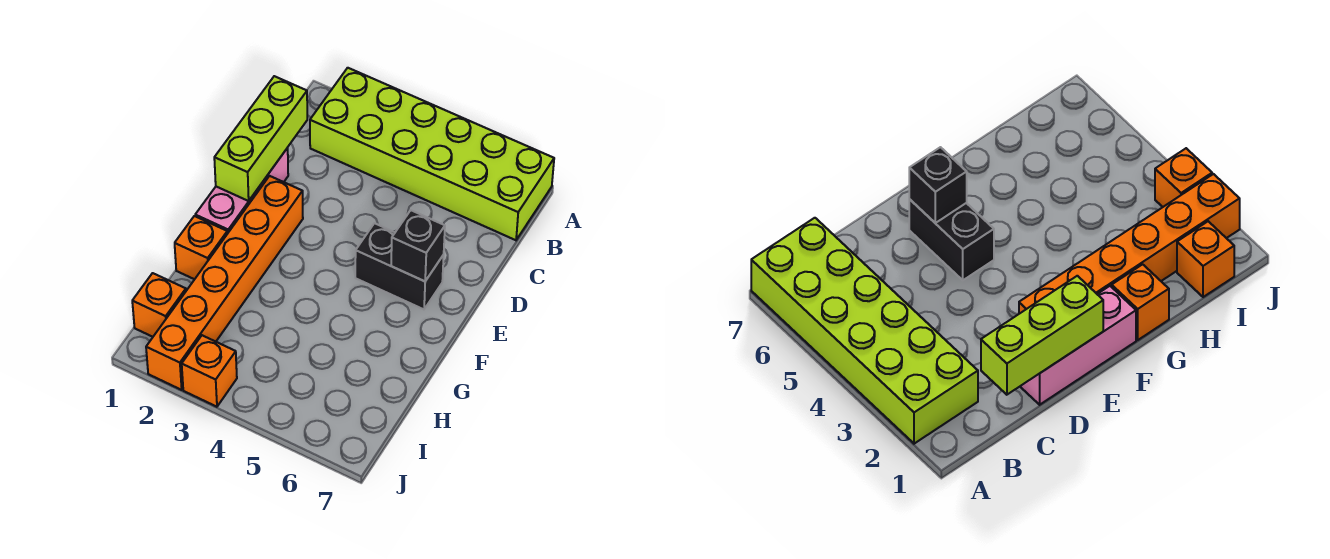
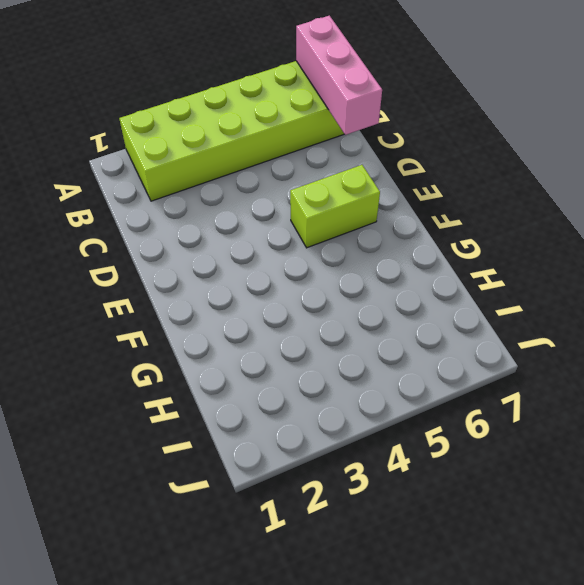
pink brick A7:C7 level 2 -> pink brick D1:F1 level 1
lime brick E5:E6 level 1 -> black brick E5:E6 level 1
none -> orange brick E2:J2 level 1
none -> orange brick G1 level 1

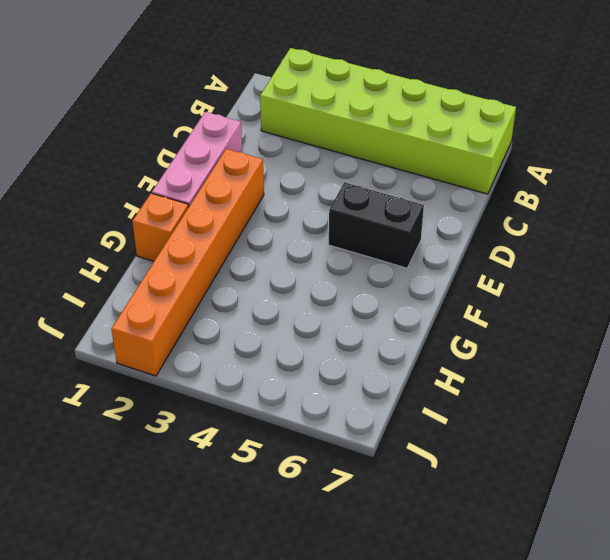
none -> orange brick I1 level 1
none -> orange brick J3 level 1

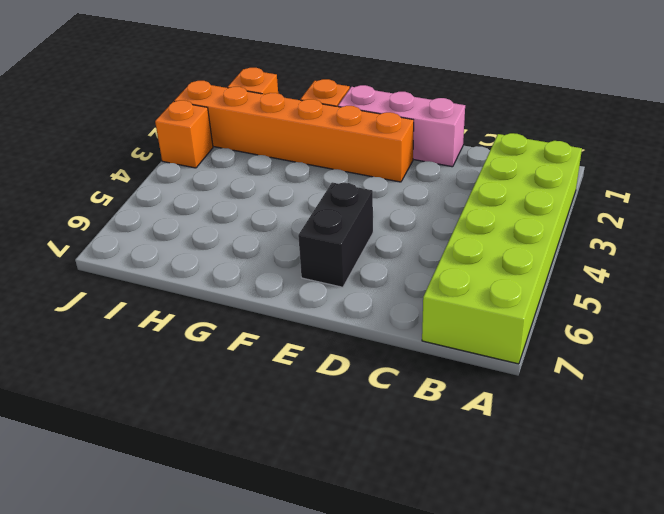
none -> lime brick C1:E1 level 2
none -> black brick E6 level 2

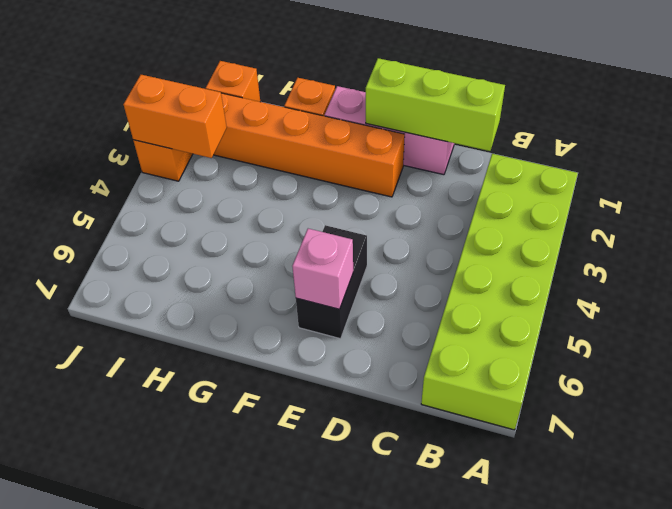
pink brick E6 level 2 -> black brick E6 level 2
orange brick I3:J3 level 2 -> none

